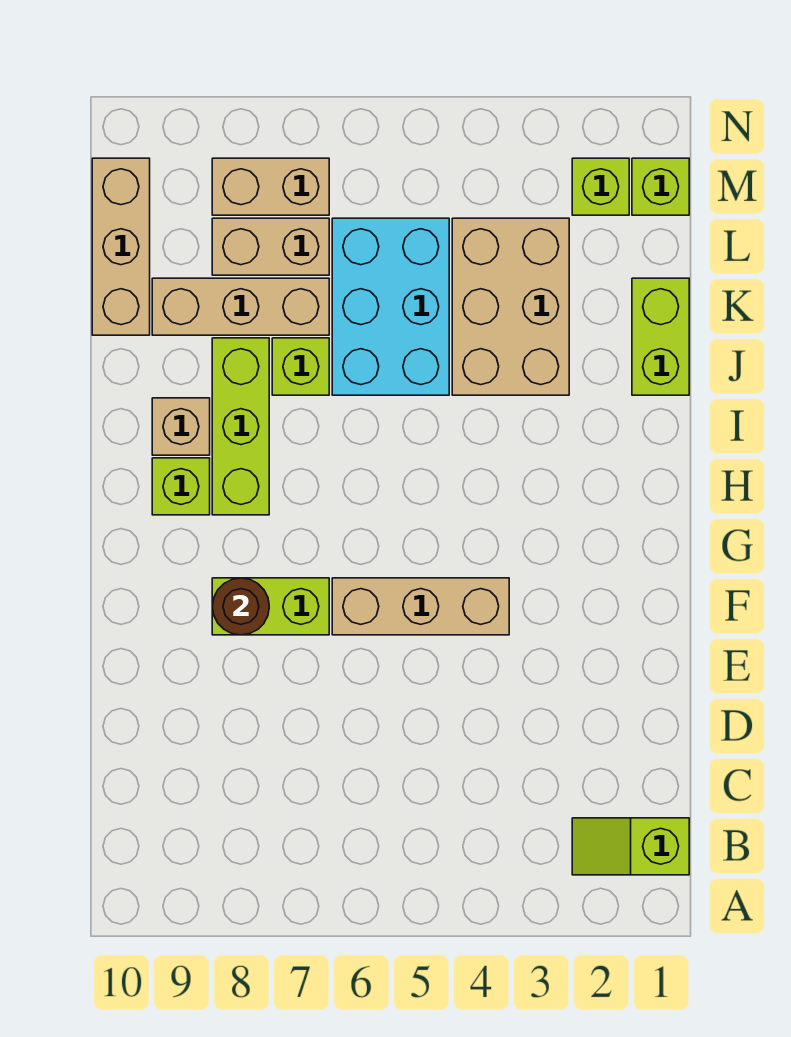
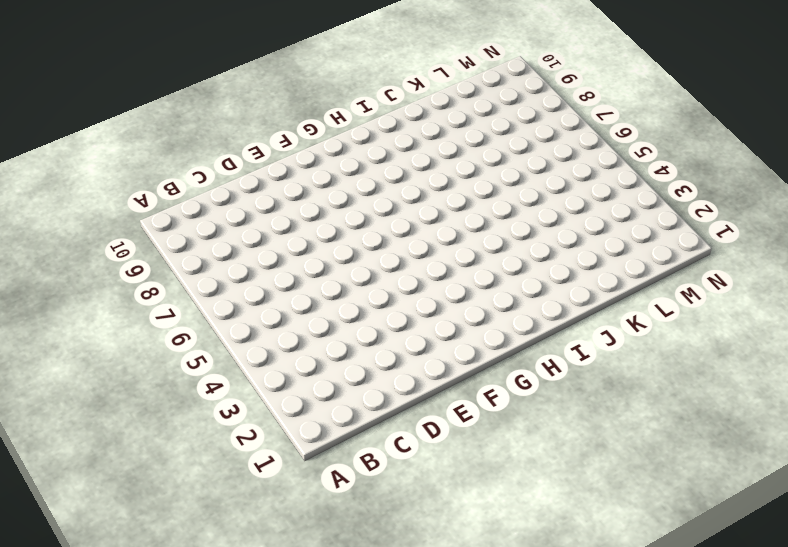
none -> lime slope B1:B2 level 1 top 1
none -> tan brick F4:F6 level 1
none -> lime brick F7:F8 level 1

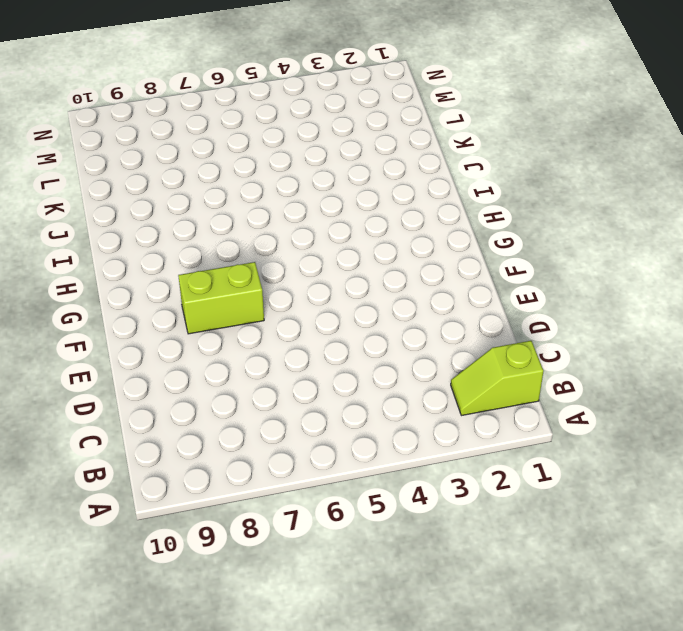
none -> tan brick F4:F6 level 1
none -> lime brick H8:J8 level 1
none -> lime brick H9 level 1

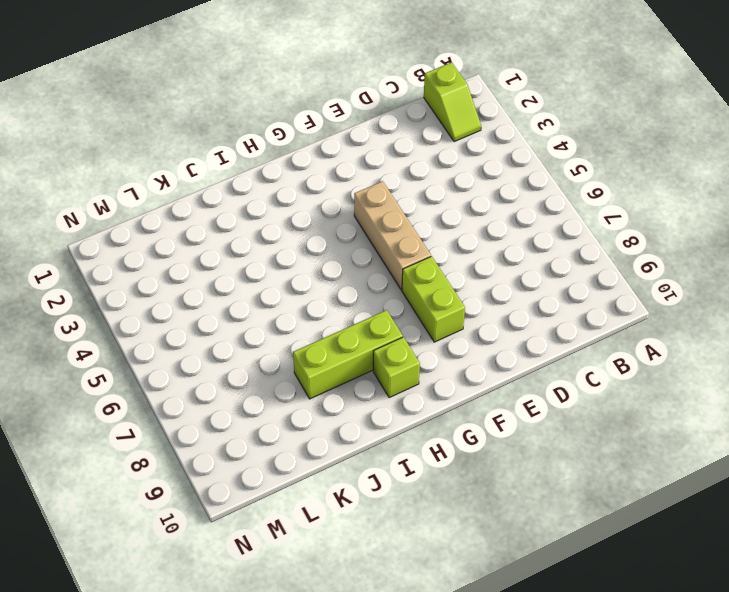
none -> tan brick I9 level 1
none -> lime brick J1:K1 level 1
none -> tan brick J3:L4 level 1

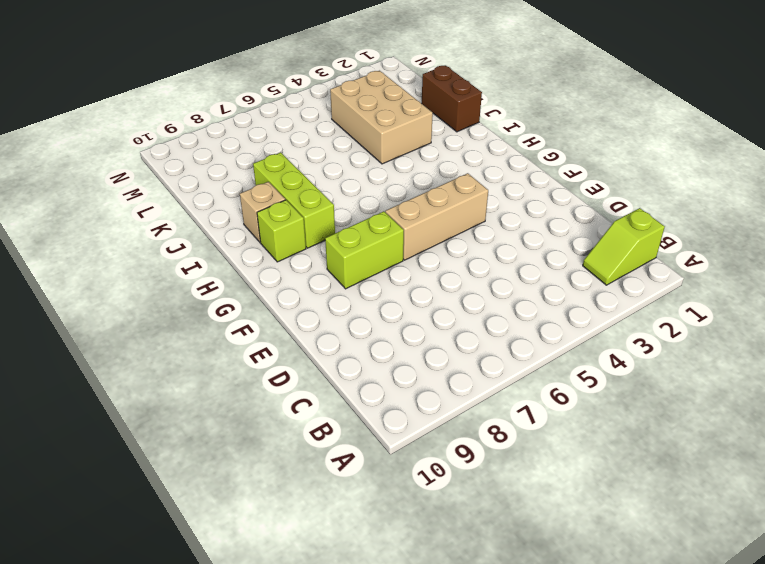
brown brick J1:K1 level 1 -> lime brick J1:K1 level 1
none -> cyan brick J5:L6 level 1
none -> lime brick J7 level 1
none -> tan brick K7:K9 level 1

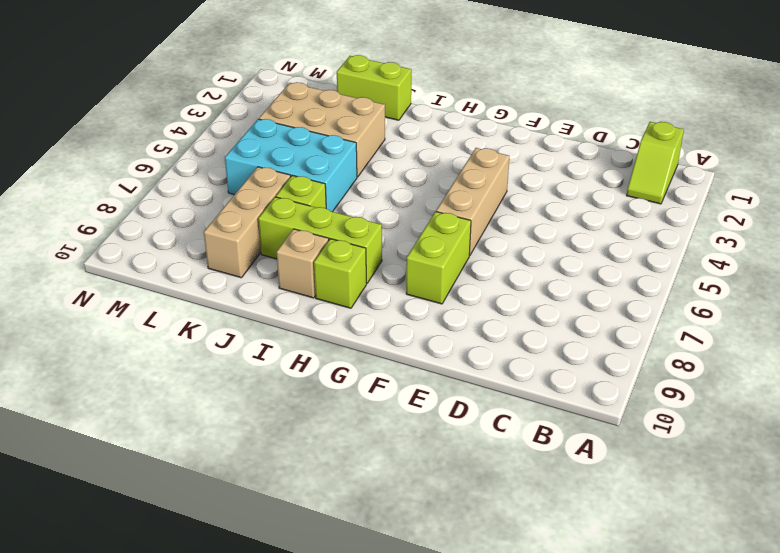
none -> tan brick K10:M10 level 1
none -> tan brick L7:L8 level 1
none -> lime brick M1 level 1

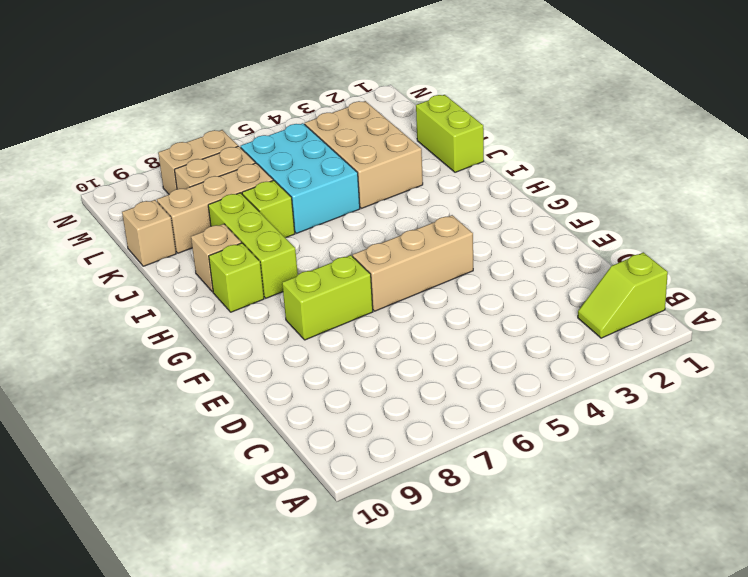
tan brick K10 level 1 -> tan brick K10:M10 level 1
none -> lime brick M1 level 1
none -> lime brick M2 level 1
none -> brown round brick F8 level 2

